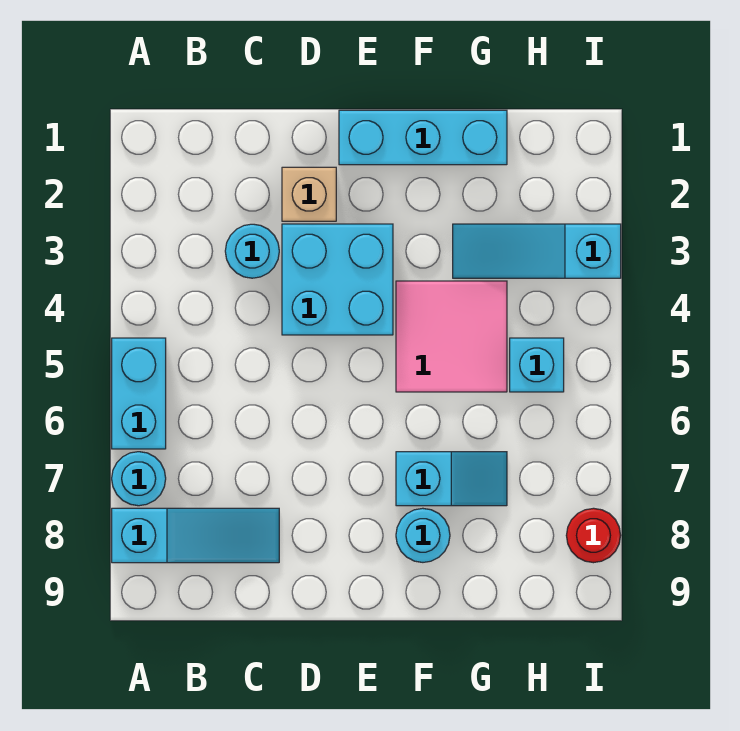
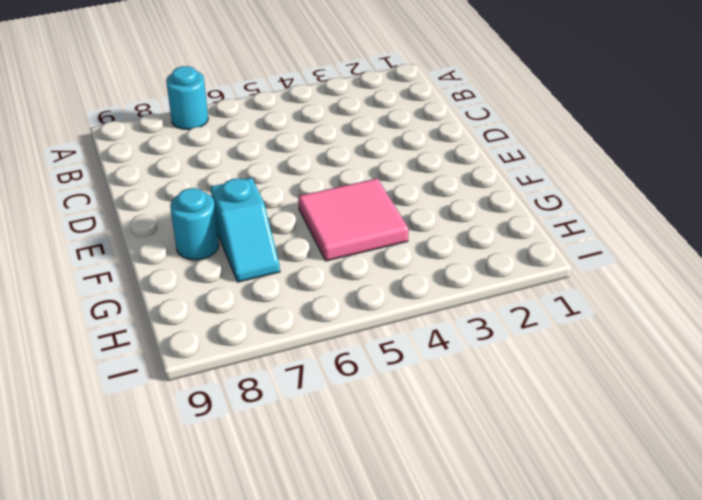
none -> cyan brick A5:A6 level 1
none -> cyan slope A8:C8 level 1 top A
none -> cyan round brick C3 level 1

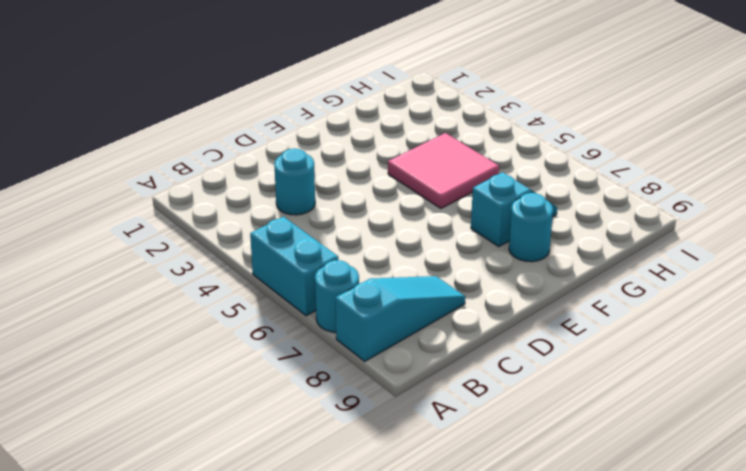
none -> tan brick D2 level 1
none -> cyan brick D3:E4 level 1
none -> cyan brick E1:G1 level 1

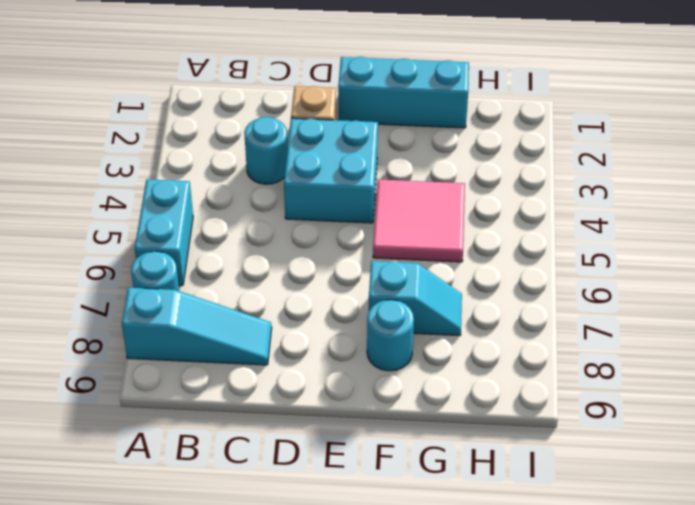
none -> cyan slope G3:I3 level 1 top I
none -> cyan brick H5 level 1
none -> red round brick I8 level 1

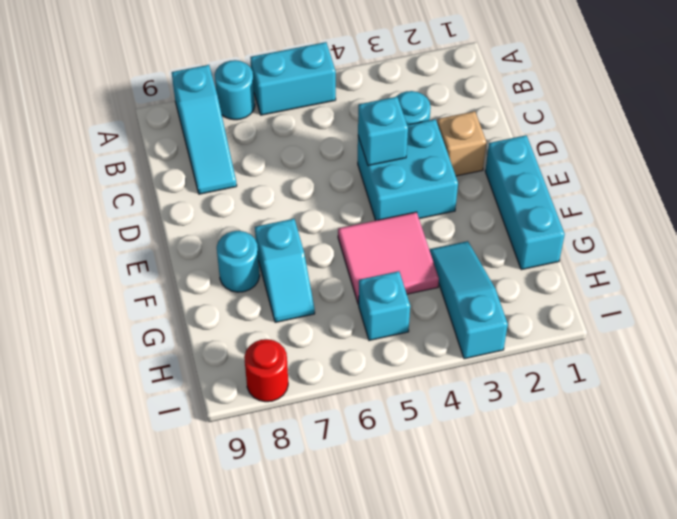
cyan brick D4 level 2 -> none

